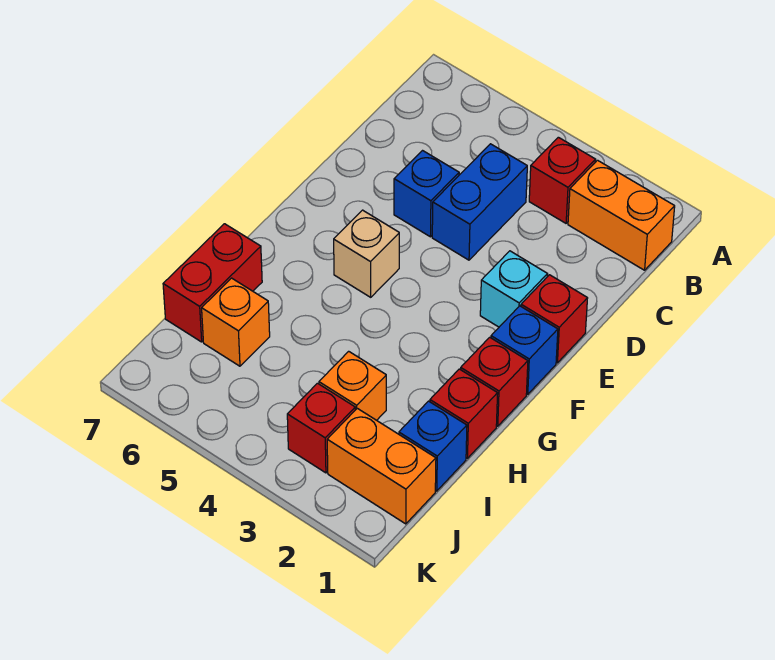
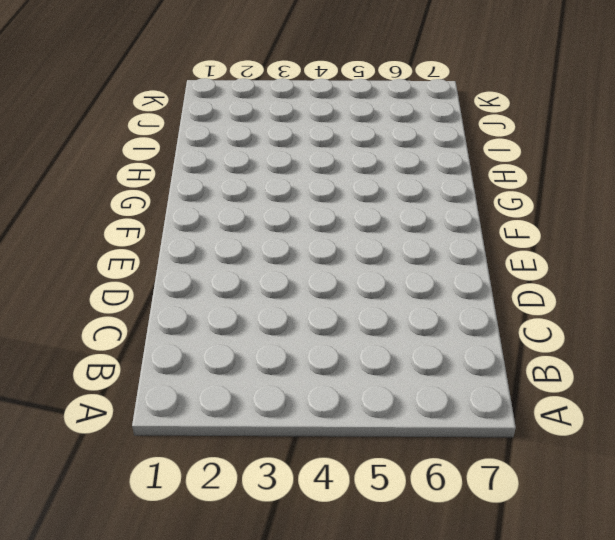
none -> orange brick B1:B2 level 1
none -> red brick B3 level 1
none -> blue brick C4:D4 level 1

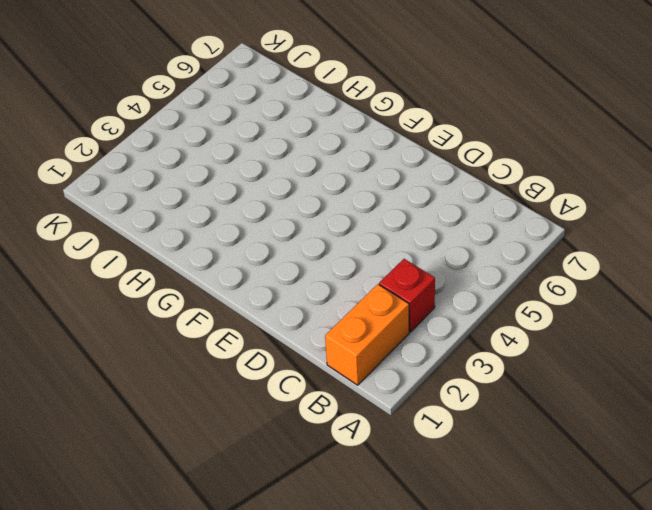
none -> blue brick C4:D4 level 1
none -> blue brick D5 level 1
none -> red brick E1 level 1

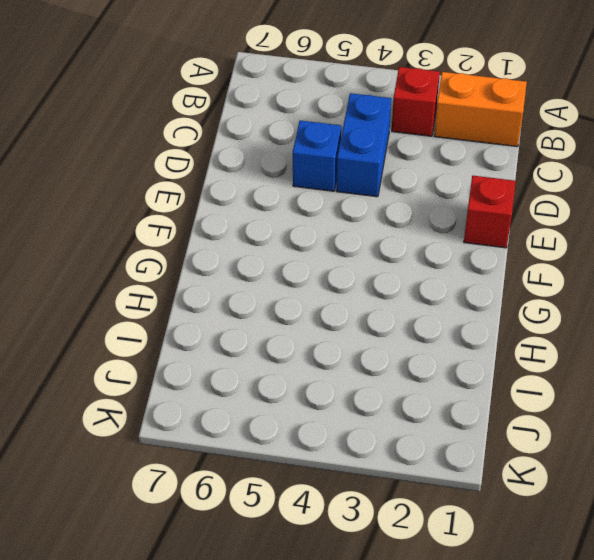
none -> cyan brick E2 level 1
none -> blue brick F1 level 1
none -> tan brick F5 level 1

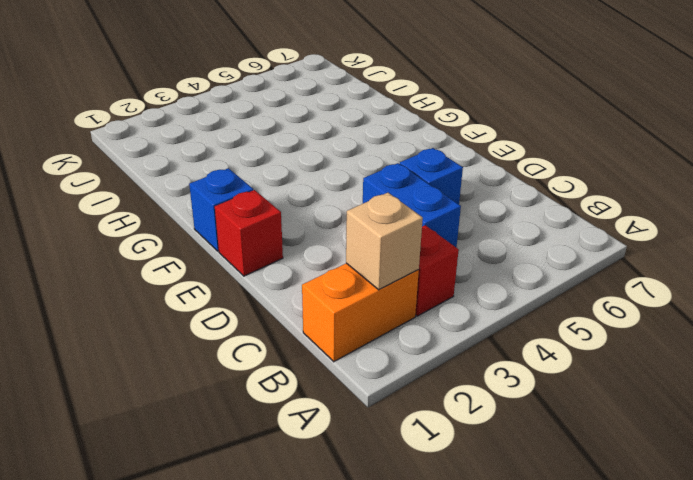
tan brick B2 level 2 -> tan brick F5 level 1
none -> cyan brick E2 level 1
none -> red brick G1 level 1
none -> red brick H1 level 1

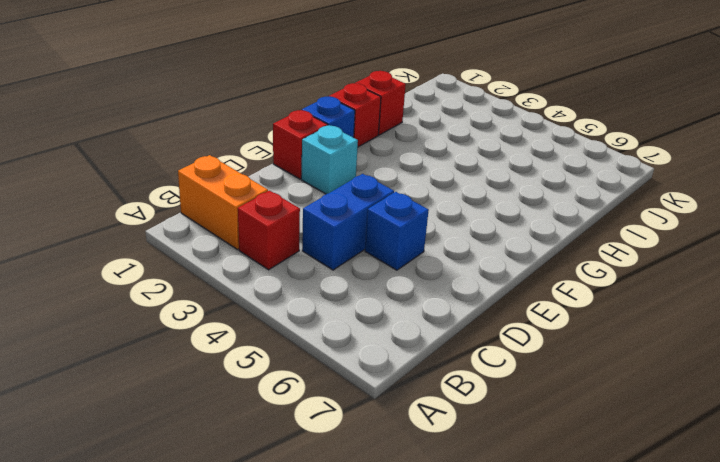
none -> tan brick F5 level 1
none -> red brick H7:I7 level 1
none -> blue brick I1 level 1

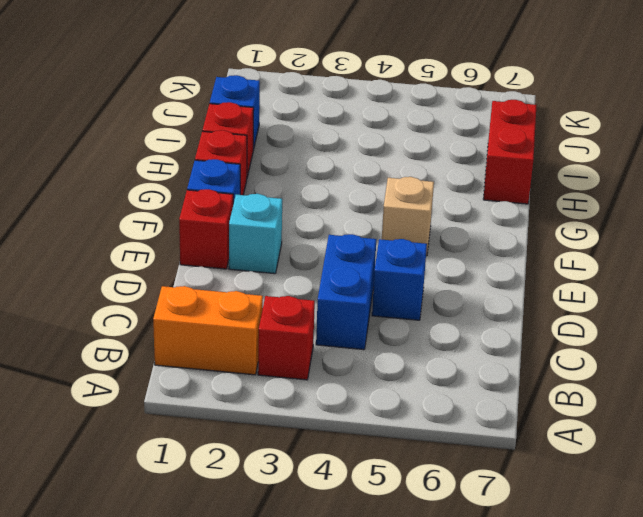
none -> orange brick I3 level 1
none -> orange brick I6 level 1
none -> orange brick J1:J2 level 1

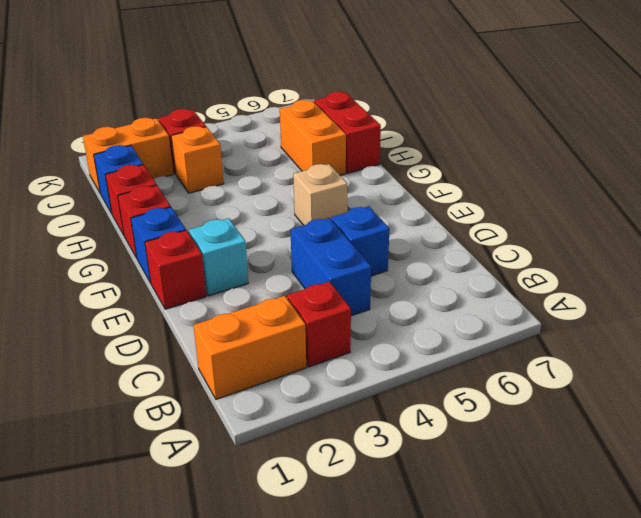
orange brick H6:I6 level 1 -> orange brick I6 level 1

